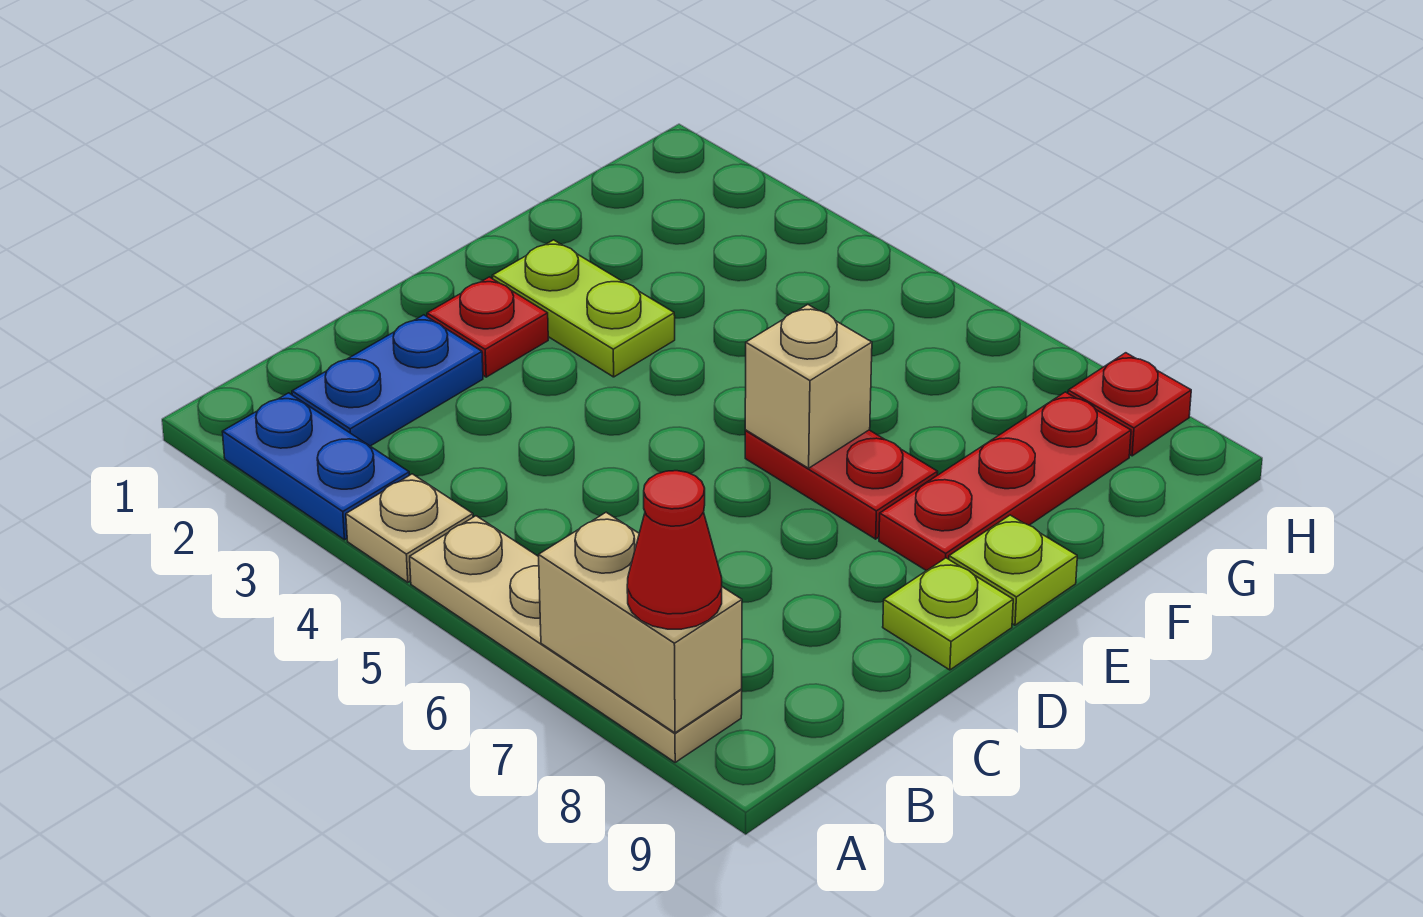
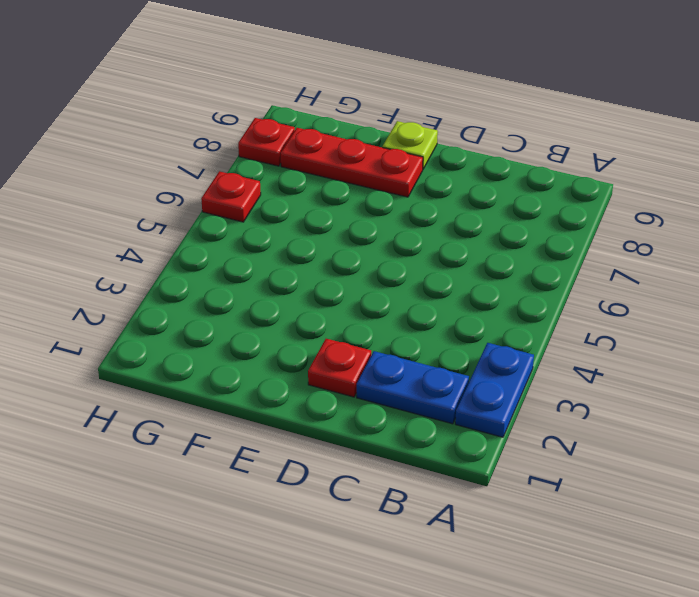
red plate H6 level 1 -> none
none -> tan plate A4 level 1
none -> tan plate A5:A8 level 1
none -> lime plate D9 level 1

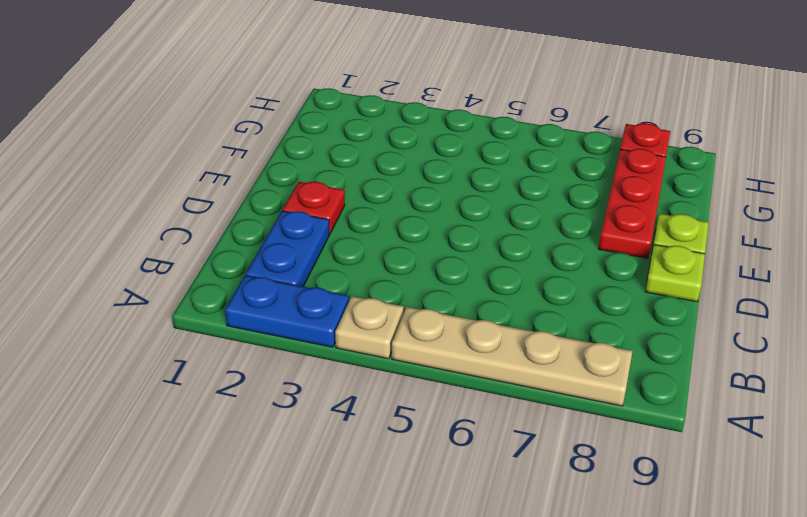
none -> lime plate E2:E3 level 1
none -> red plate E6:E7 level 1
none -> tan brick A7:A8 level 2

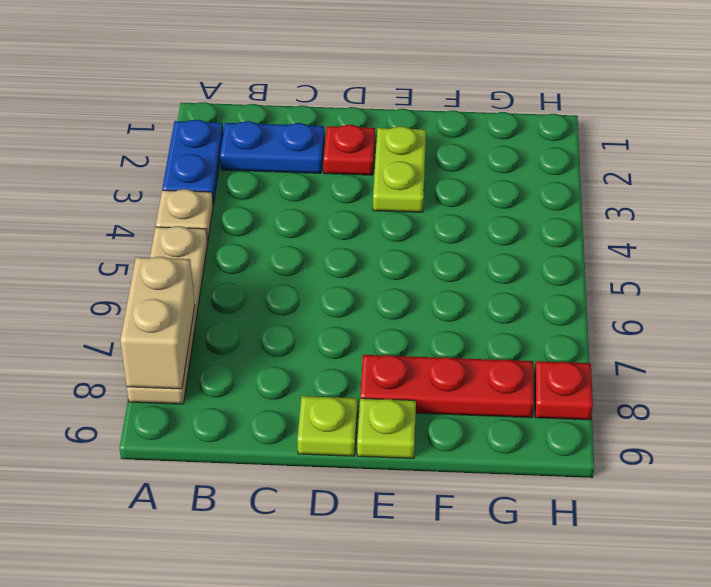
none -> red plate E6:E7 level 1
none -> tan brick E6 level 2
none -> red cone A8 level 3

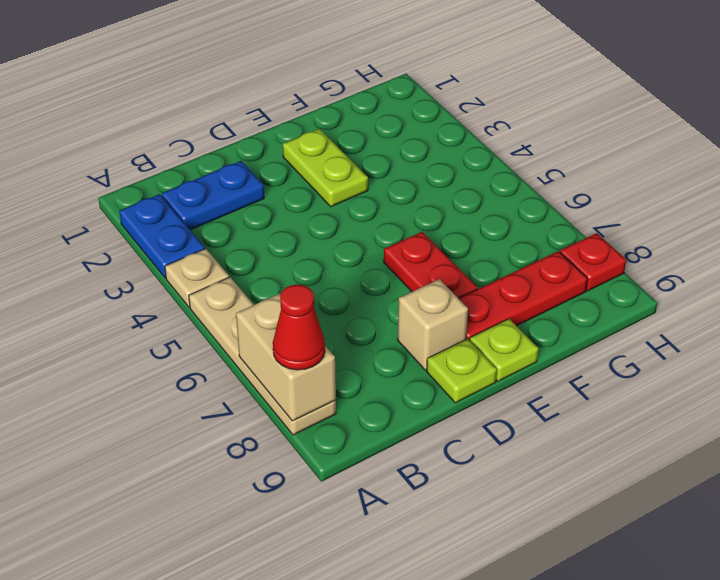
tan brick D8 level 1 -> tan brick E6 level 2
none -> red plate D2 level 1

